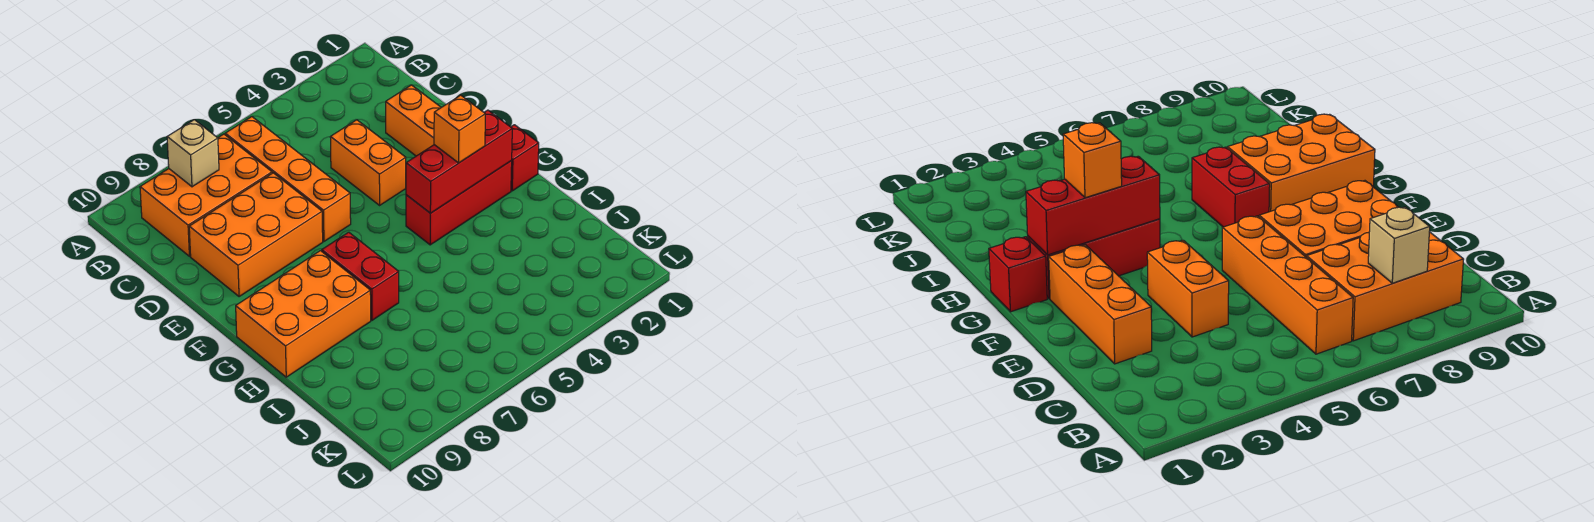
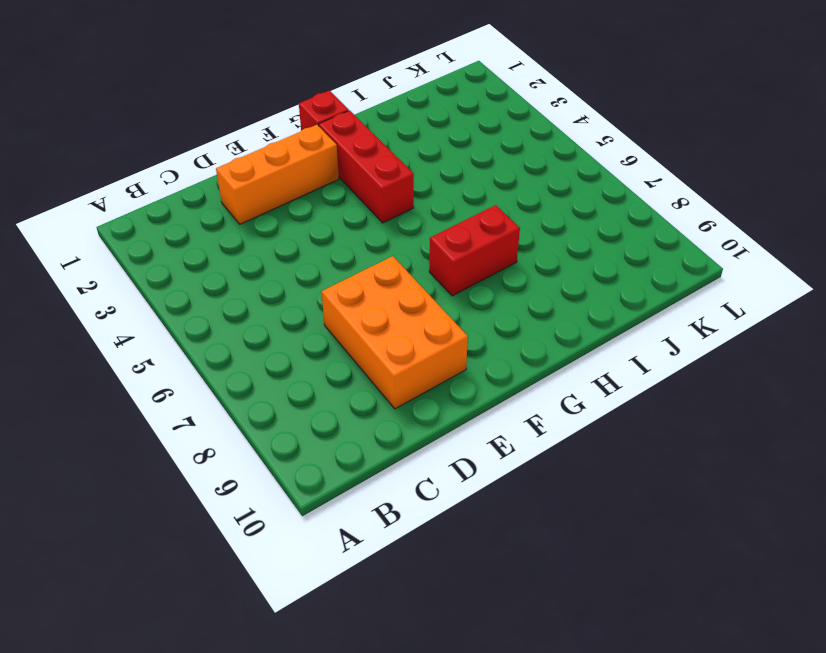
none -> orange brick B6:E6 level 1
none -> orange brick B7:C9 level 1
none -> orange brick D4:E4 level 1

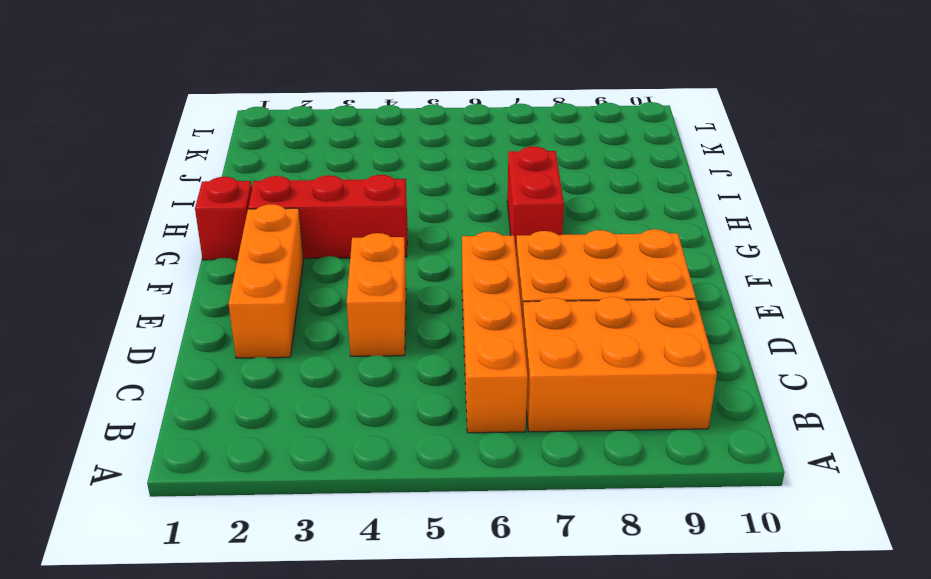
none -> orange brick G8:H10 level 1
none -> tan brick B8 level 2
none -> red brick G2:G4 level 2

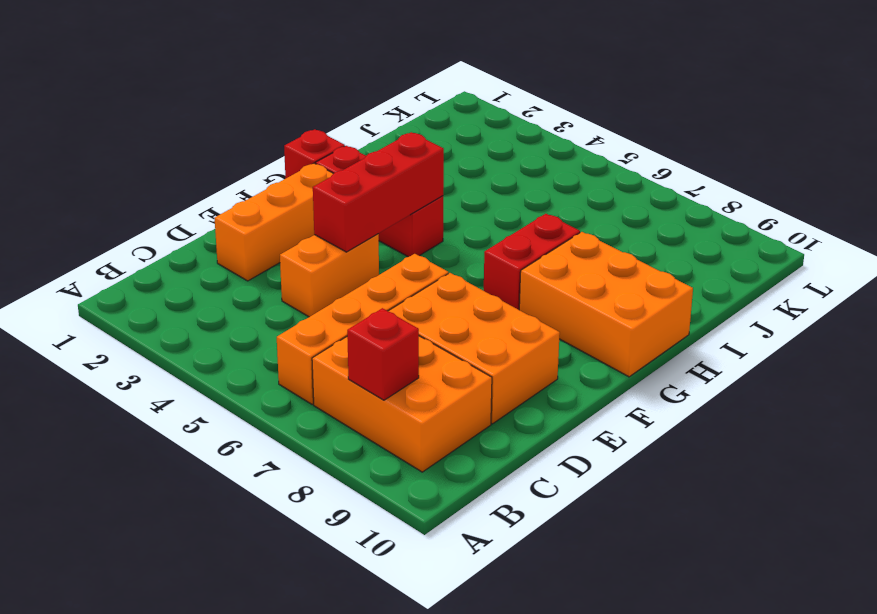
red brick B8 level 2 -> tan brick B8 level 2
red brick E4:G4 level 2 -> red brick G2:G4 level 2
none -> orange brick G3 level 3

